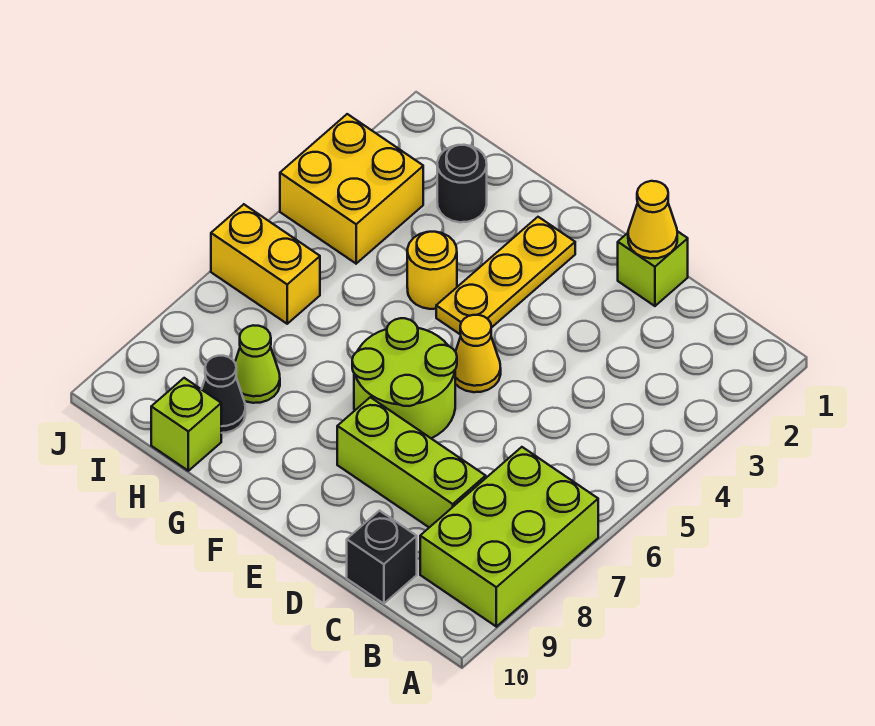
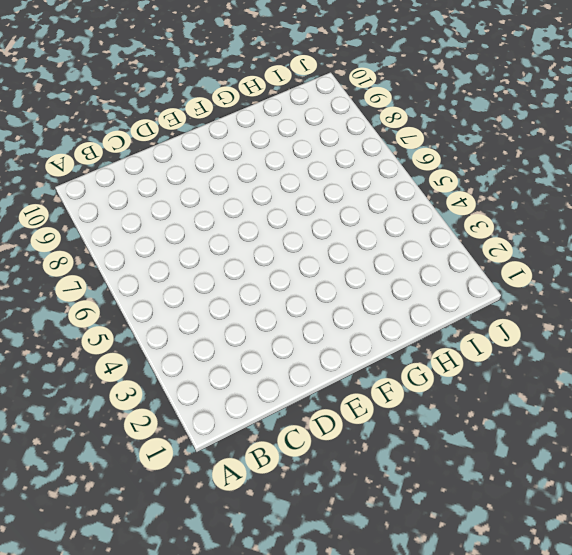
none -> lime brick A7:B9 level 1
none -> lime brick C8:E8 level 1
none -> black brick C10 level 1

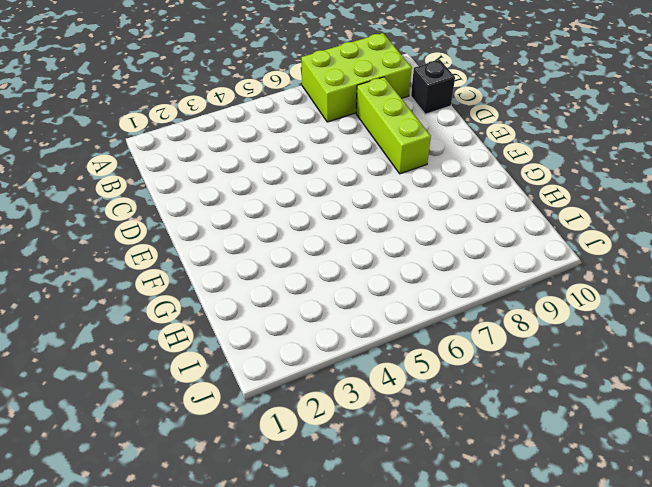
none -> lime brick D1 level 1
none -> yellow cone E5 level 1
none -> lime round brick E6:F7 level 1

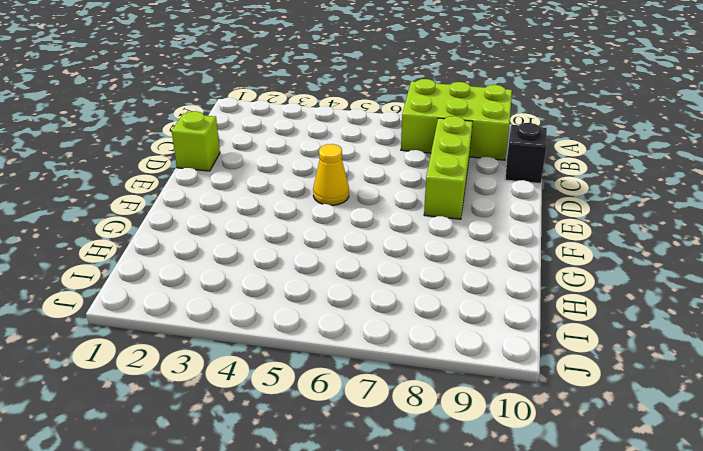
none -> lime round brick E6:F7 level 1
none -> yellow plate F2:F4 level 1
none -> yellow round brick G4 level 1

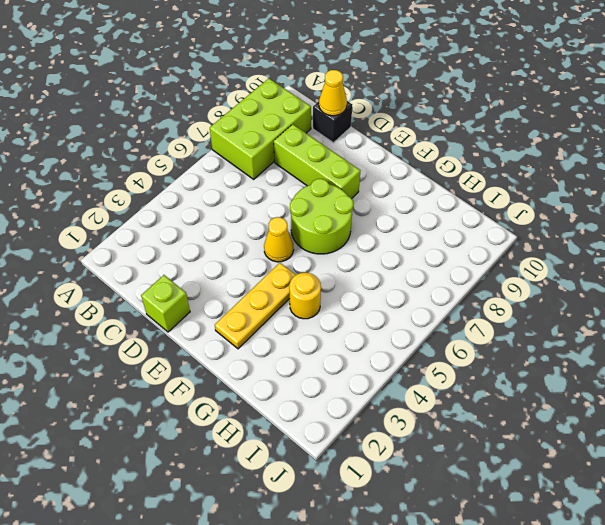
yellow cone C10 level 2 -> yellow cone D1 level 2
none -> black round brick H2 level 1
none -> lime cone H8 level 1
none -> black cone H9 level 1

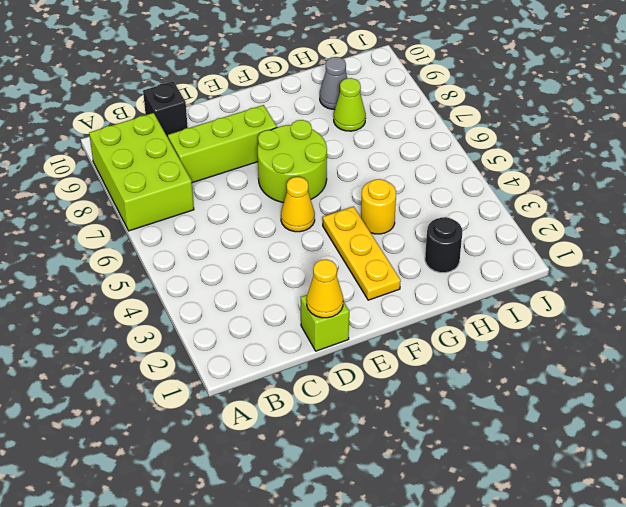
grey cone H9 level 1 -> black cone H9 level 1
none -> lime brick H10 level 1
none -> yellow brick I3:J4 level 1
none -> yellow brick I6:J6 level 1

